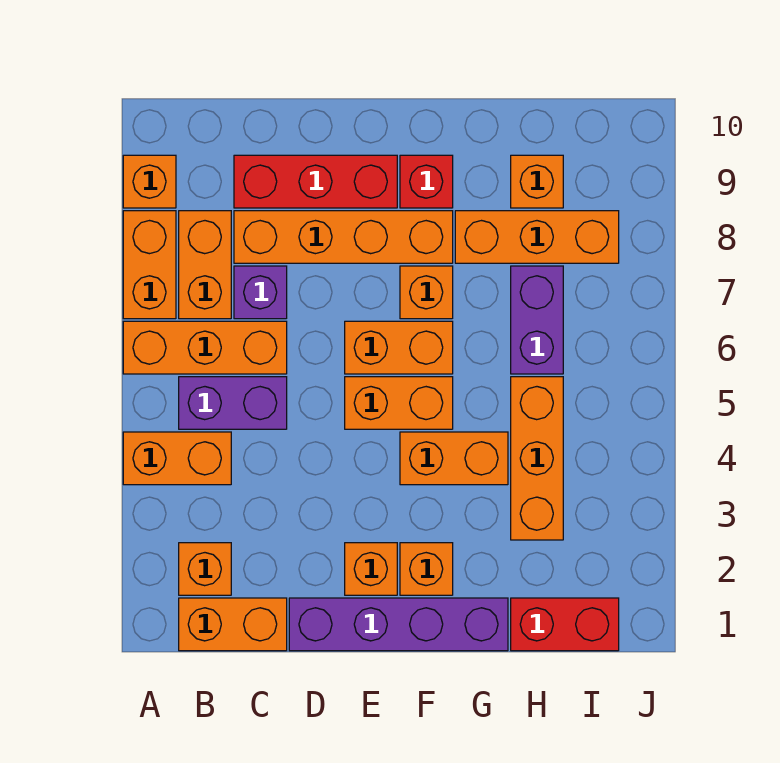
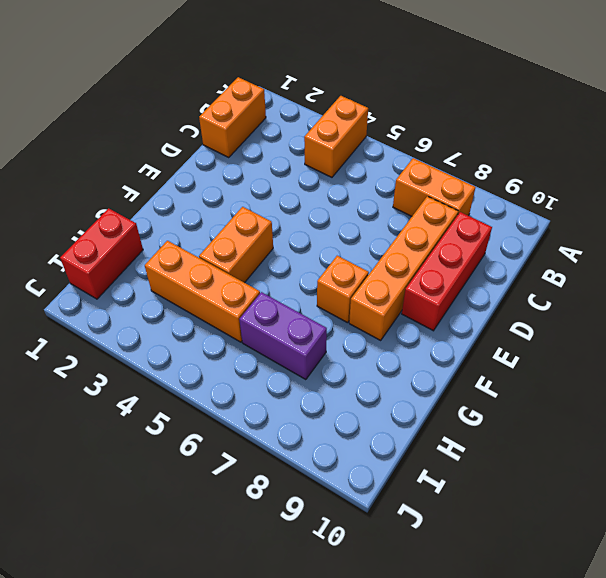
none -> orange brick A6:C6 level 1
none -> orange brick A7:A8 level 1
none -> orange brick A9 level 1

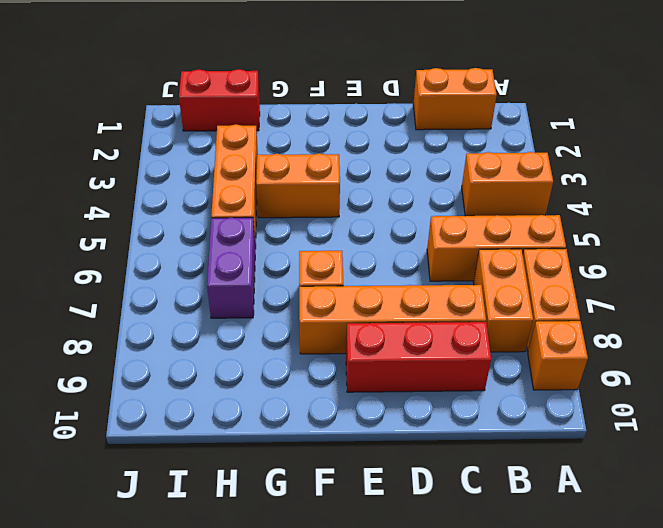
none -> orange brick B2 level 1
none -> purple brick B5:C5 level 1
none -> purple brick C7 level 1

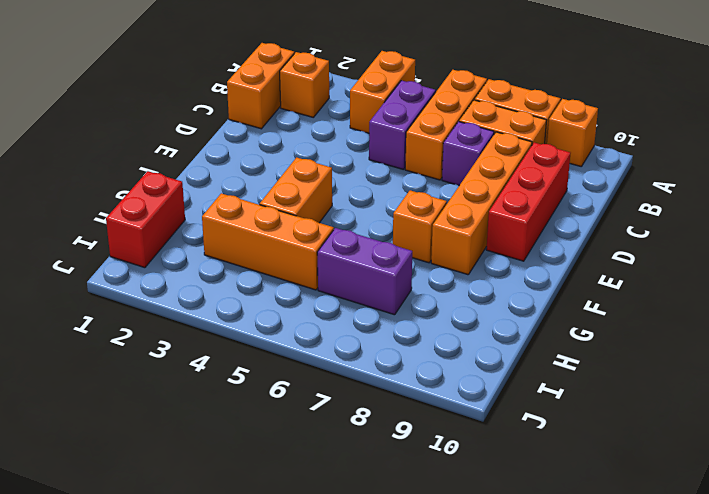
none -> purple brick D1:G1 level 1
none -> orange brick E2 level 1
none -> orange brick E5:F5 level 1

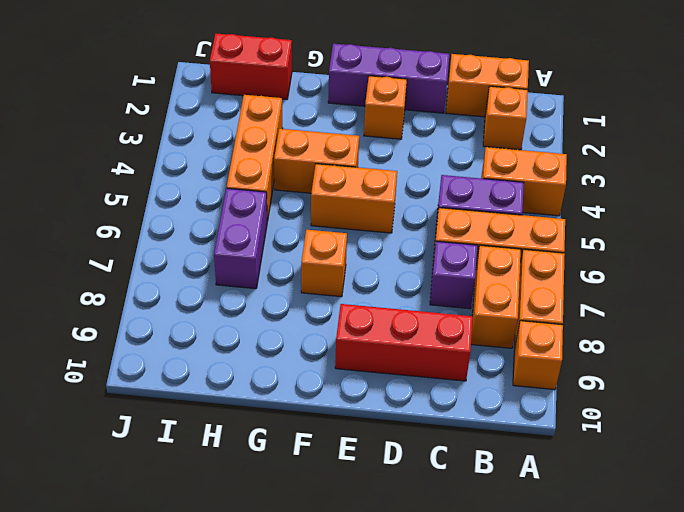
purple brick D1:F1 level 1 -> purple brick D1:G1 level 1
none -> orange brick C8:F8 level 1
none -> orange brick E6:F6 level 1
none -> orange brick F2 level 1

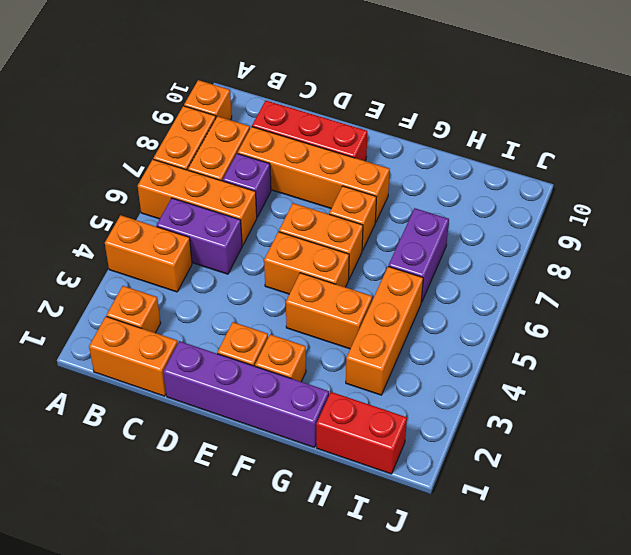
none -> red brick F9 level 1
none -> orange brick G8:I8 level 1
none -> orange brick H9 level 1

